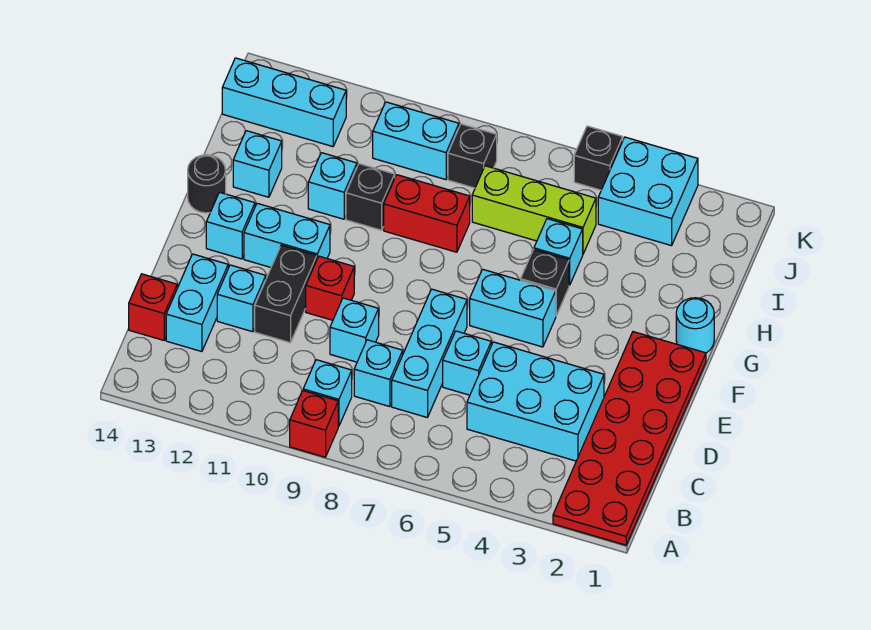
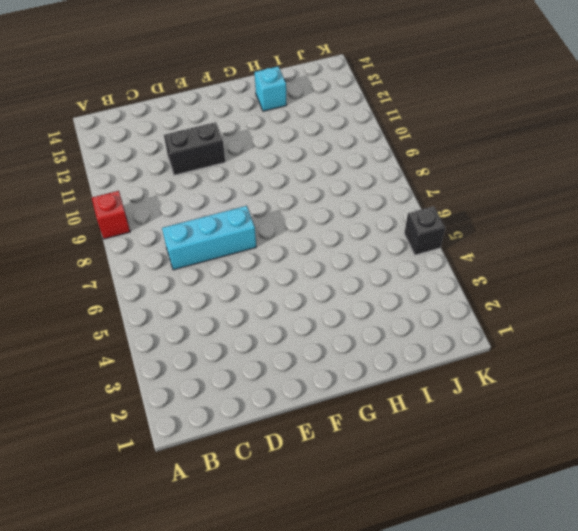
none -> red plate A1:F2 level 1
none -> cyan brick B9 level 1
none -> cyan brick C3:D5 level 1
none -> cyan brick C8 level 1

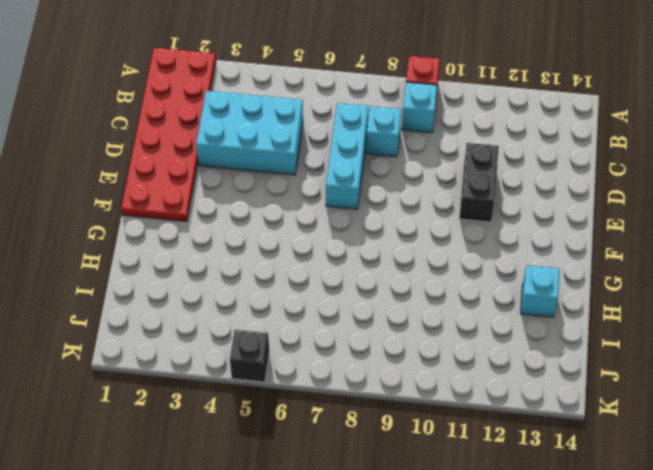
none -> cyan brick C13:D13 level 1
none -> red brick C14 level 1
none -> cyan brick D6 level 1
none -> cyan brick D9 level 1

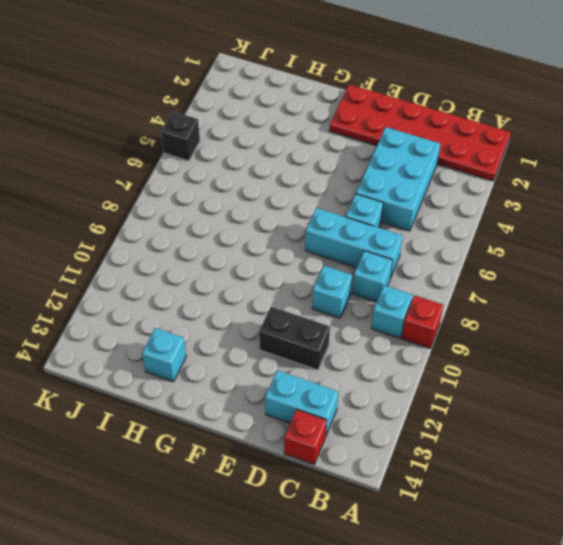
none -> cyan brick D12 level 1
none -> red brick E10 level 1
none -> cyan brick F5:F6 level 1
none -> cyan brick F11:F12 level 1

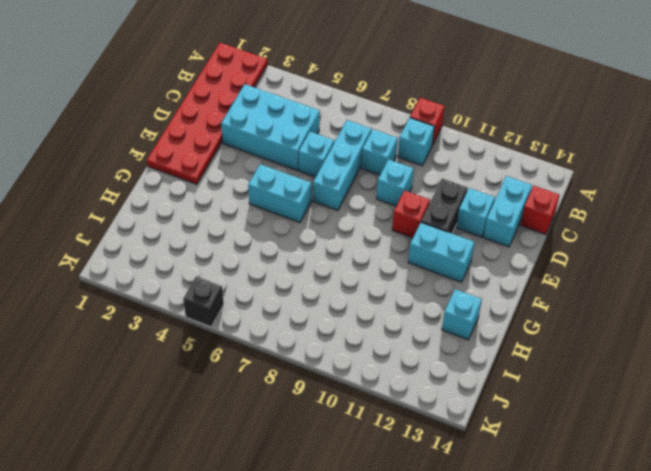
none -> cyan brick F13 level 1
none -> cyan round brick G1 level 1
none -> black brick G5 level 1
none -> black round brick G14 level 1

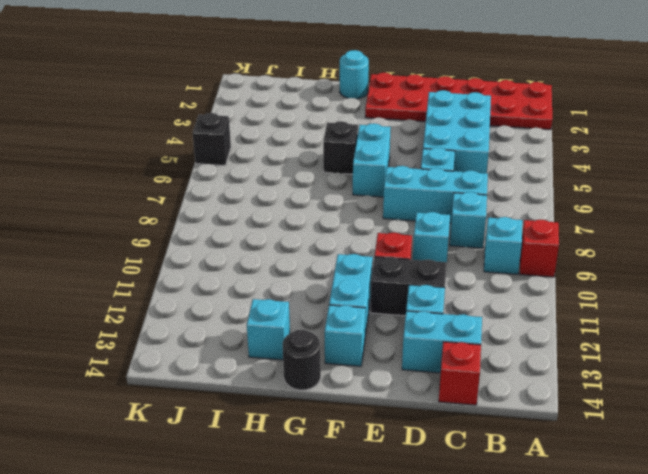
none -> cyan brick H5 level 1
none -> red brick H8:H9 level 1
none -> black brick H10 level 1
none -> cyan brick H11 level 1

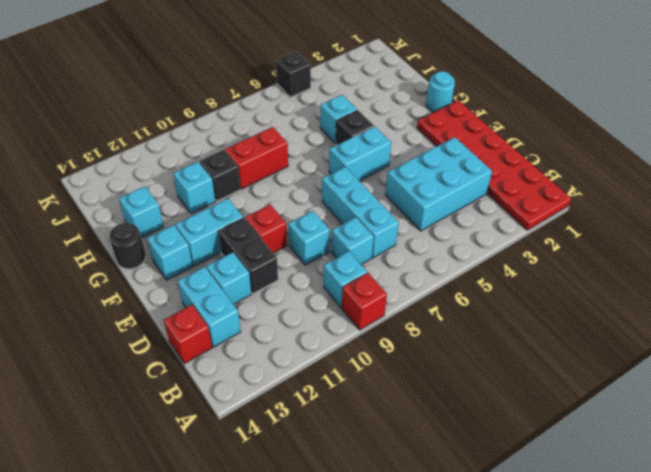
none -> cyan brick D6 level 1
none -> lime brick I5:I7 level 1
none -> cyan brick J3:K4 level 1
none -> black brick J8 level 1

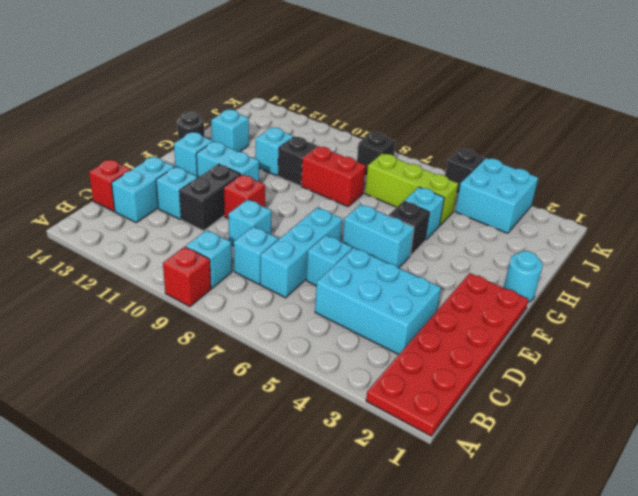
none -> cyan brick J9:J10 level 1
none -> cyan brick J12:J14 level 1

